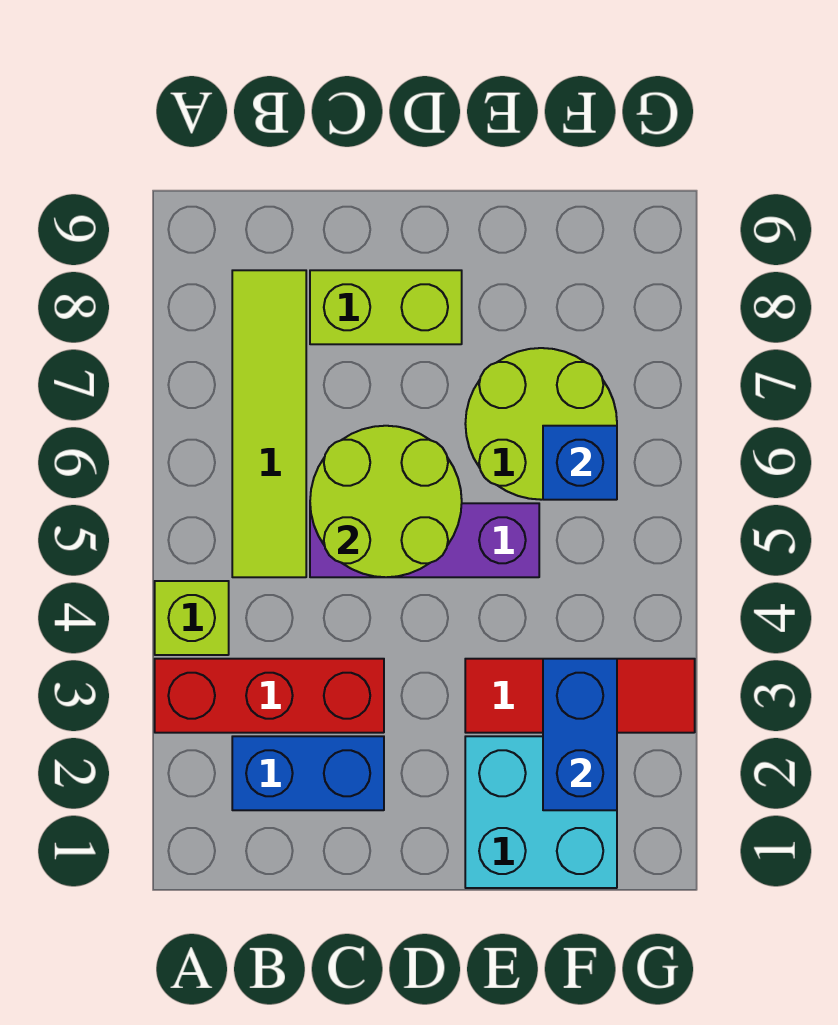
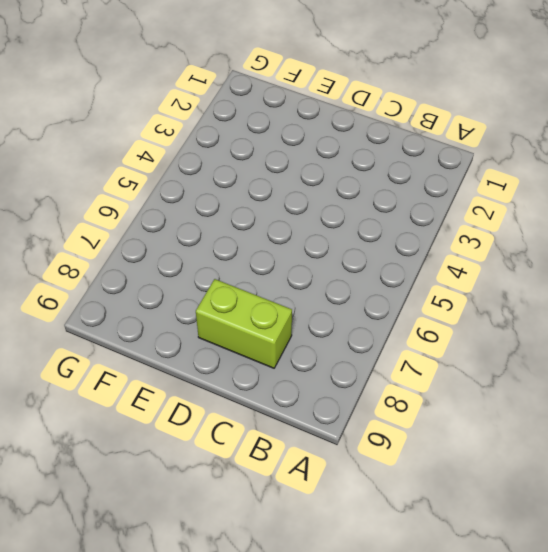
none -> red brick A3:C3 level 1
none -> lime brick A4 level 1
none -> blue brick B2:C2 level 1

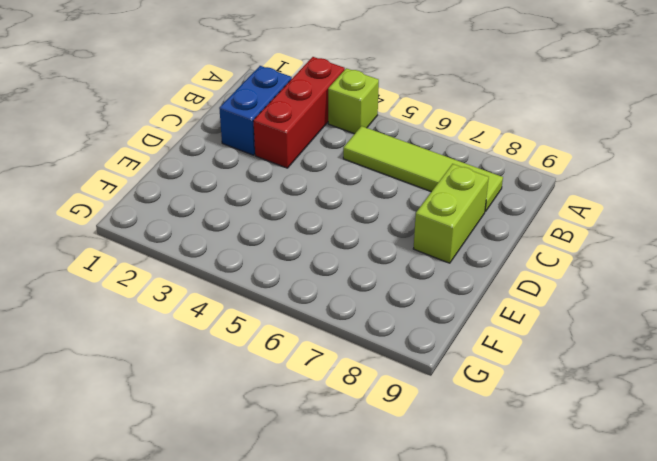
none -> purple brick C5:E5 level 1
none -> cyan brick E1:F2 level 1
none -> red tile E3:G3 level 1

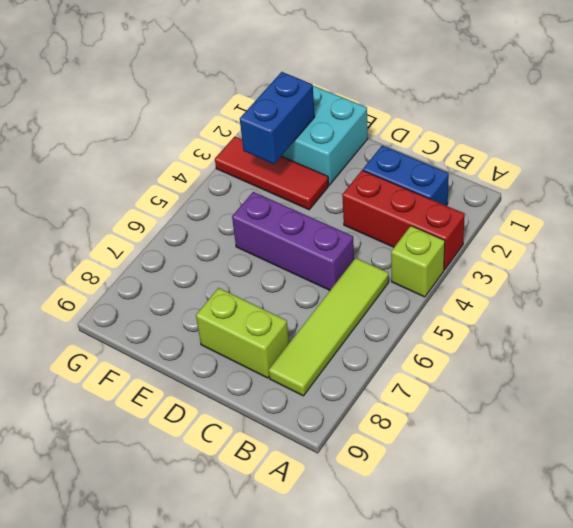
none -> lime round brick E6:F7 level 1
none -> lime round brick C5:D6 level 2
none -> blue brick F6 level 2

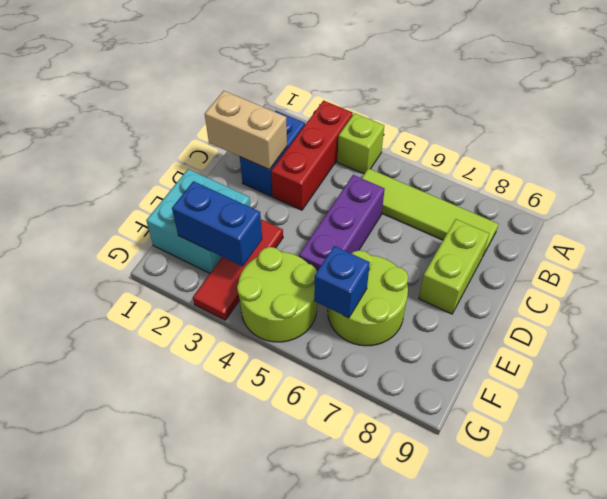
tan brick C1:C2 level 2 -> none
lime round brick F4:G5 level 1 -> lime round brick C5:D6 level 2

